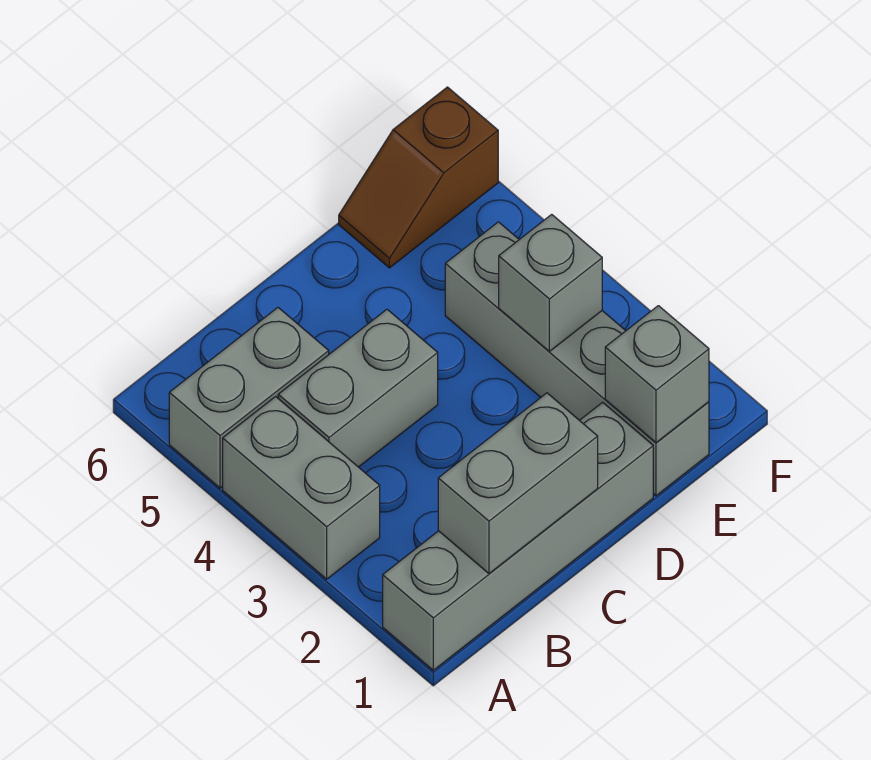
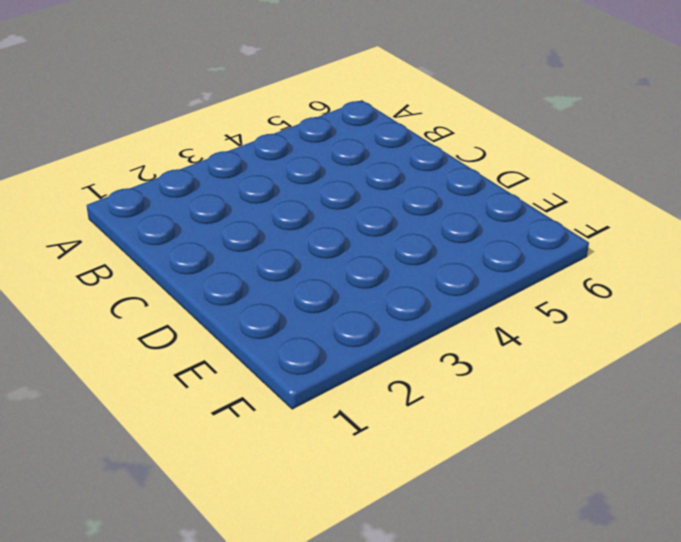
none -> grey brick A1:D1 level 1
none -> grey brick A3:A4 level 1

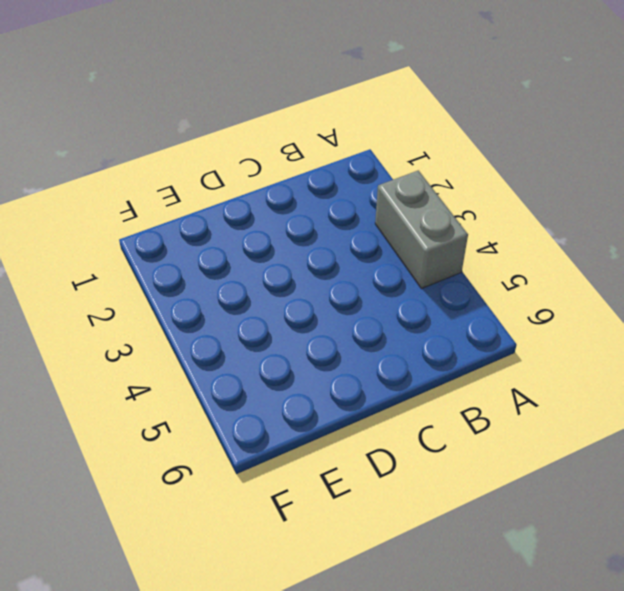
none -> grey brick A1:D1 level 1
none -> grey brick A5:B5 level 1

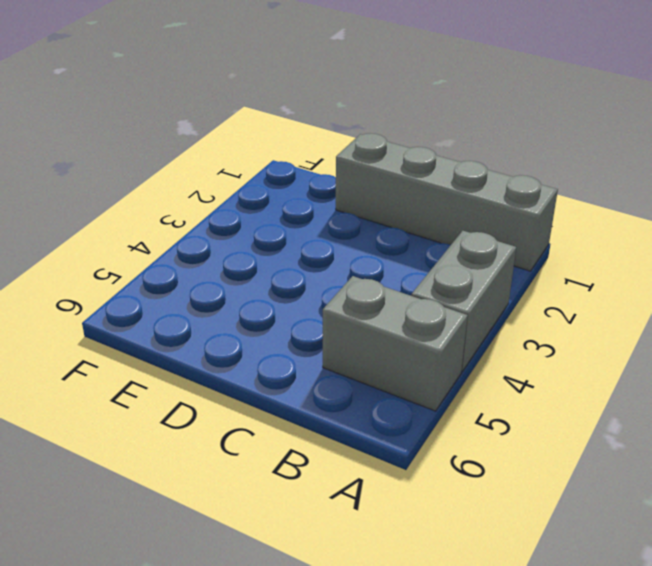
none -> grey brick B4:C4 level 1
none -> grey brick E1:E4 level 1

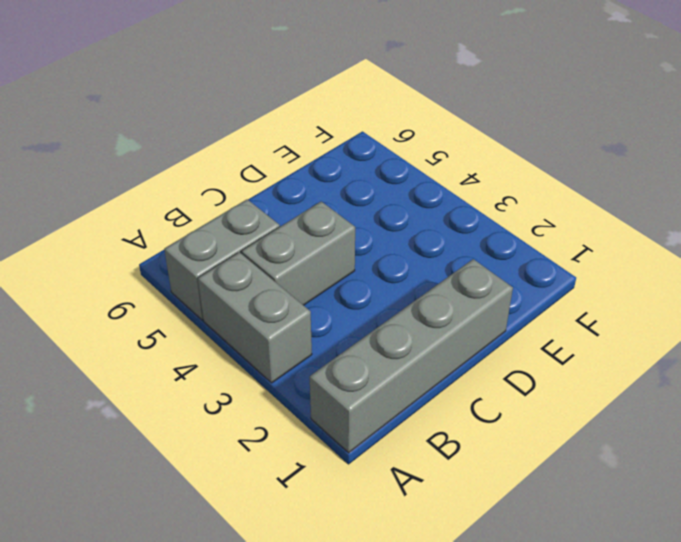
none -> grey brick E1:E4 level 1
none -> brown slope E6:F6 level 1 top F

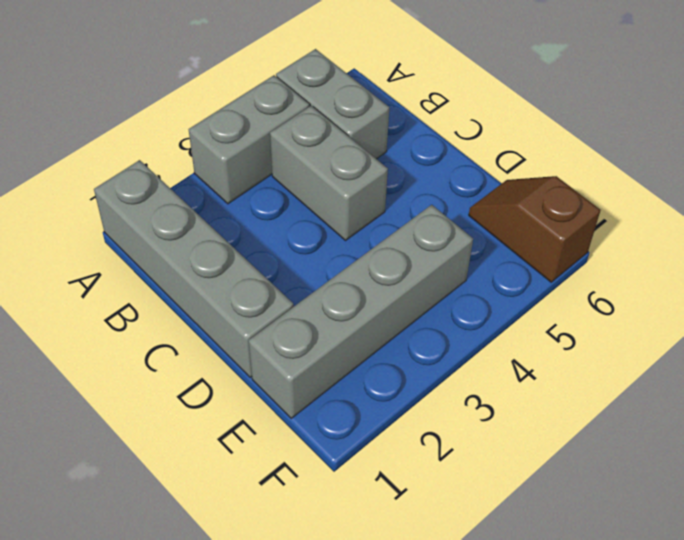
none -> grey brick B1:C1 level 2
none -> grey brick E1 level 2

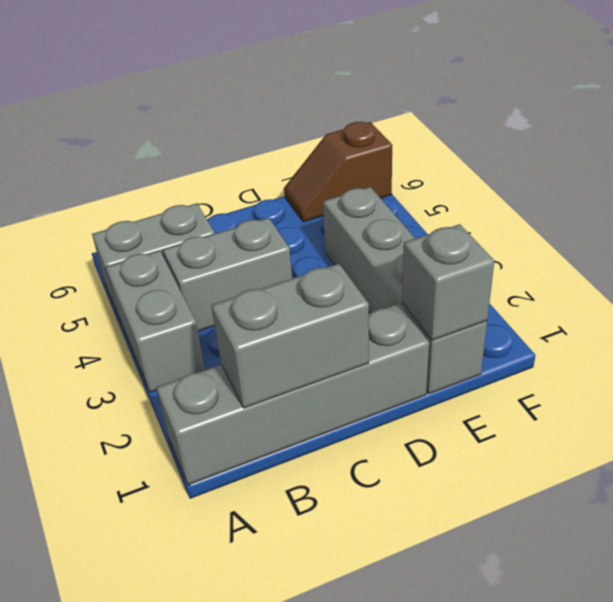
none -> grey brick E3 level 2

